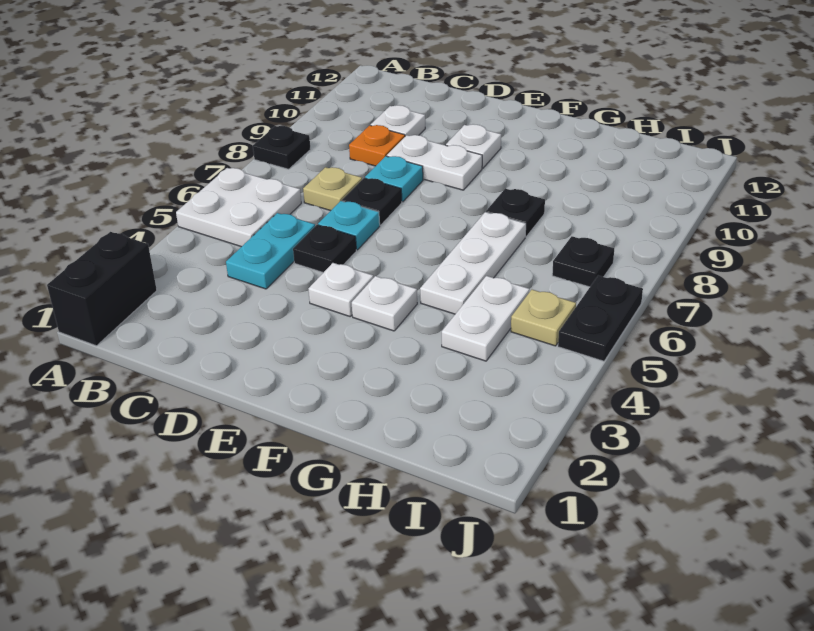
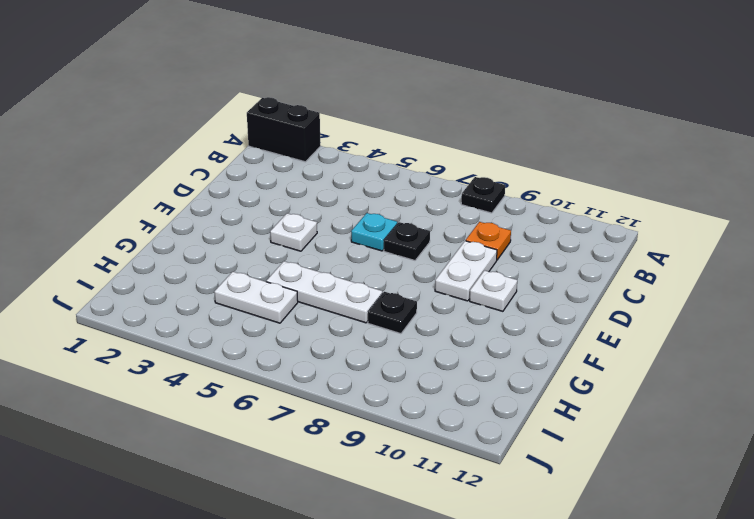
none -> white plate A5:B6 level 1
none -> cyan plate C4:C5 level 1
none -> tan plate C7 level 1

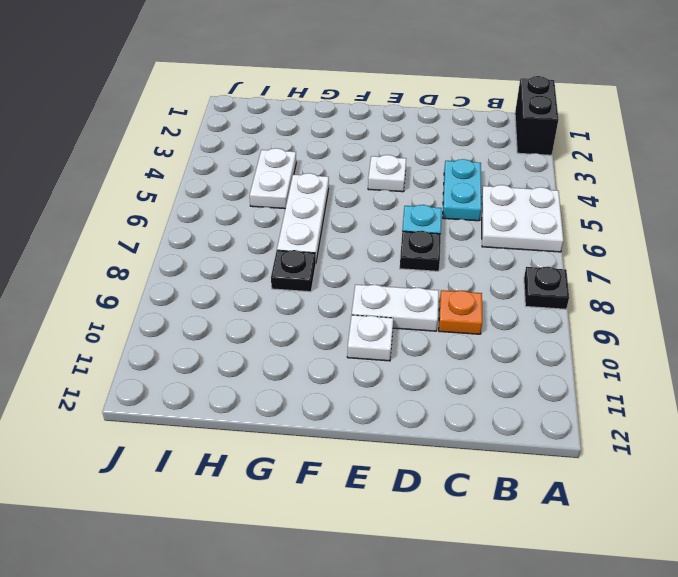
none -> tan plate C7 level 1
none -> white plate C10 level 1
none -> black plate D5 level 1

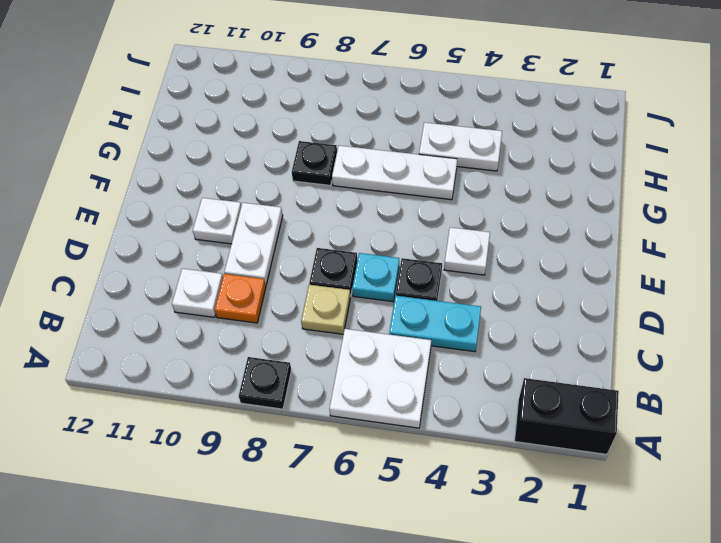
none -> cyan plate D8 level 1
none -> white plate F4 level 1
none -> tan plate I5 level 1

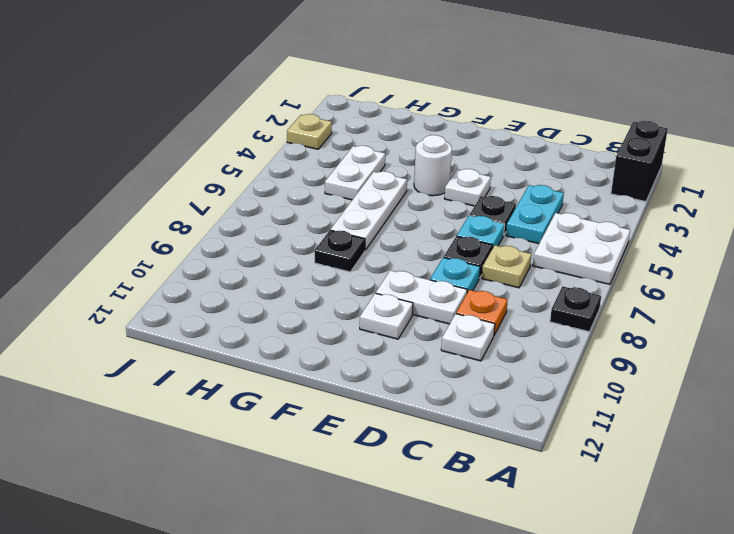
white round brick F4 level 1 -> white plate F4 level 1
tan plate J3 level 1 -> tan plate I5 level 1
none -> black plate I7 level 1
none -> black plate J5:J6 level 1

